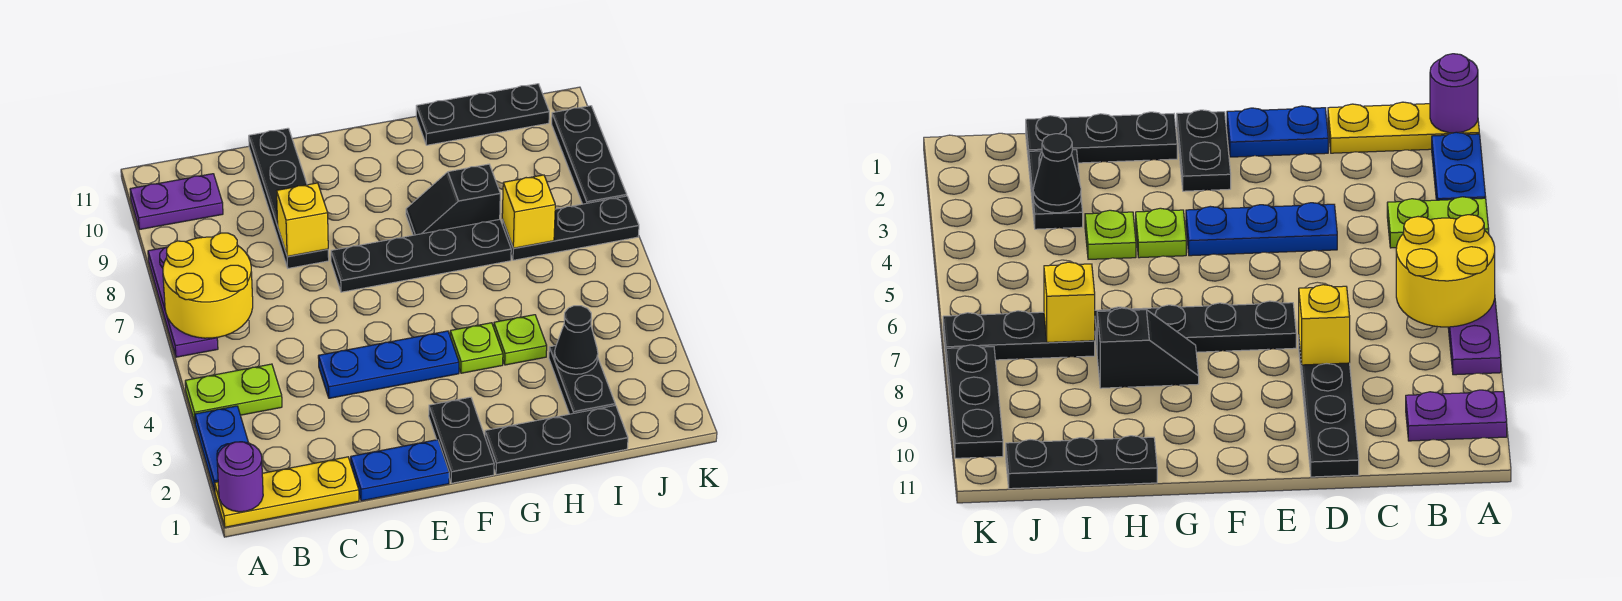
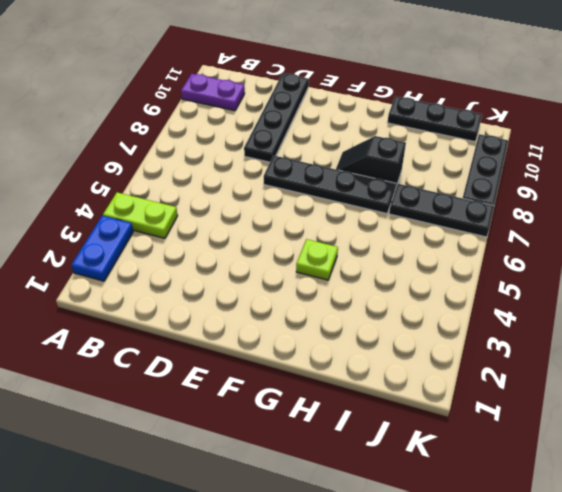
none -> yellow plate A1:C1 level 1
none -> purple plate A6:A8 level 1
none -> blue plate D1:E1 level 1

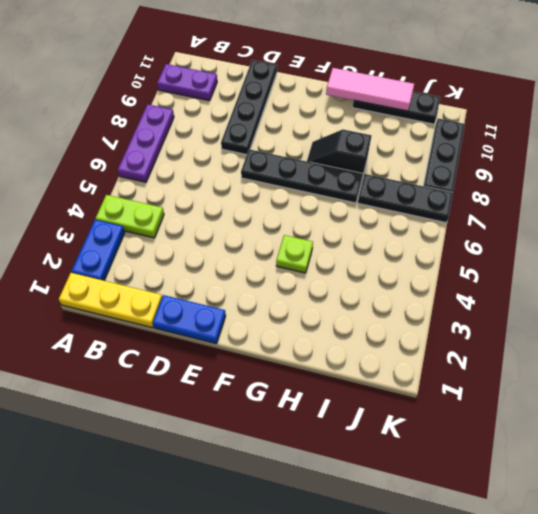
pink tile G11:I11 level 2 -> none
none -> blue plate D4:F4 level 1
none -> black plate F1:F2 level 1
none -> black plate G1:I1 level 1

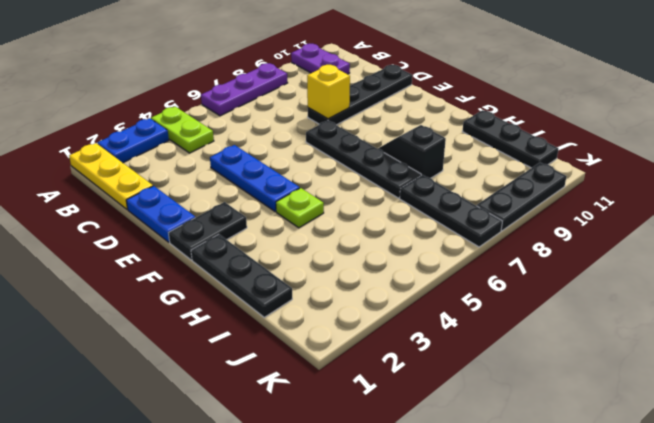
none -> lime plate H4 level 1
none -> black plate I2:I3 level 1
none -> purple round brick A1 level 2

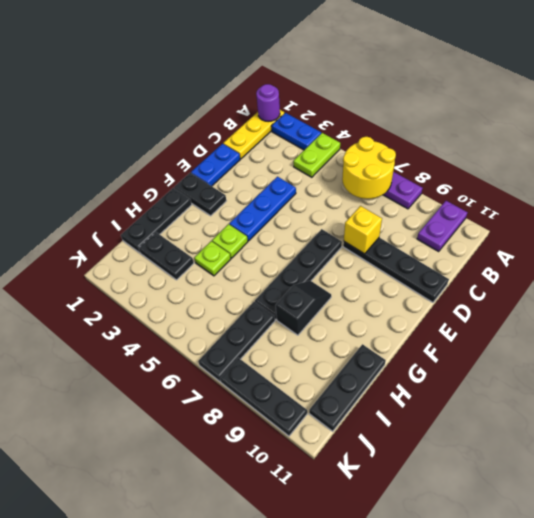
none -> black cone I3 level 2
none -> yellow brick I7 level 2

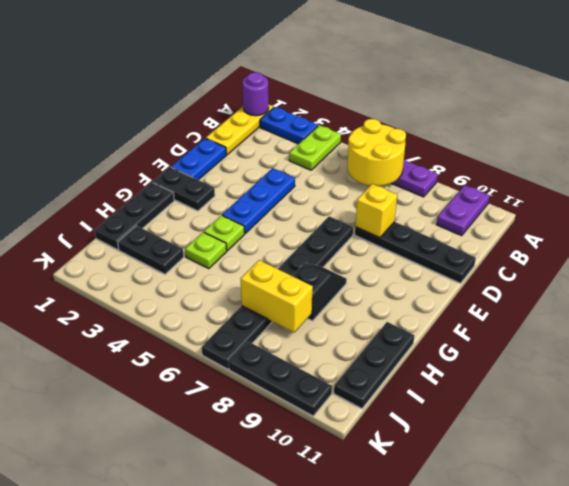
yellow brick I7:I8 level 2 -> yellow brick I7 level 2
none -> black cone I3 level 2

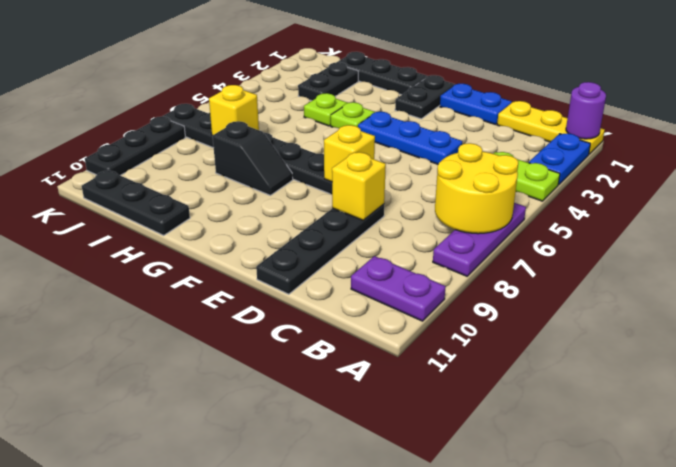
yellow brick E7 level 2 -> none
none -> black cone I3 level 2

